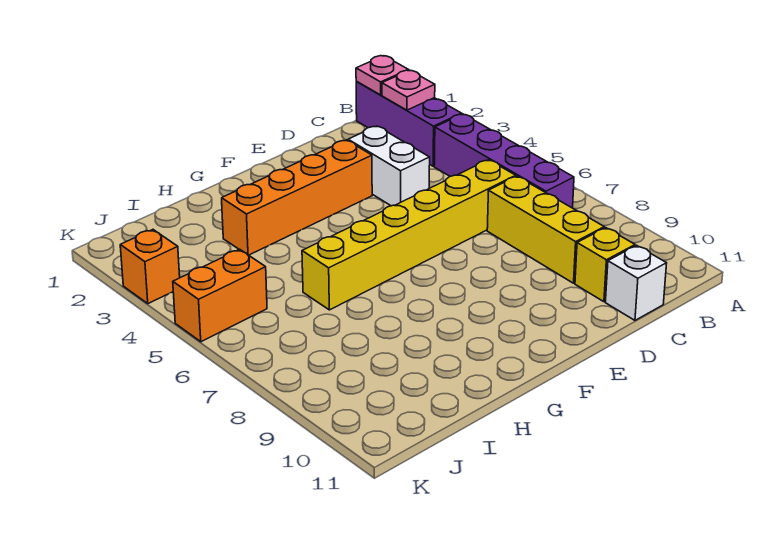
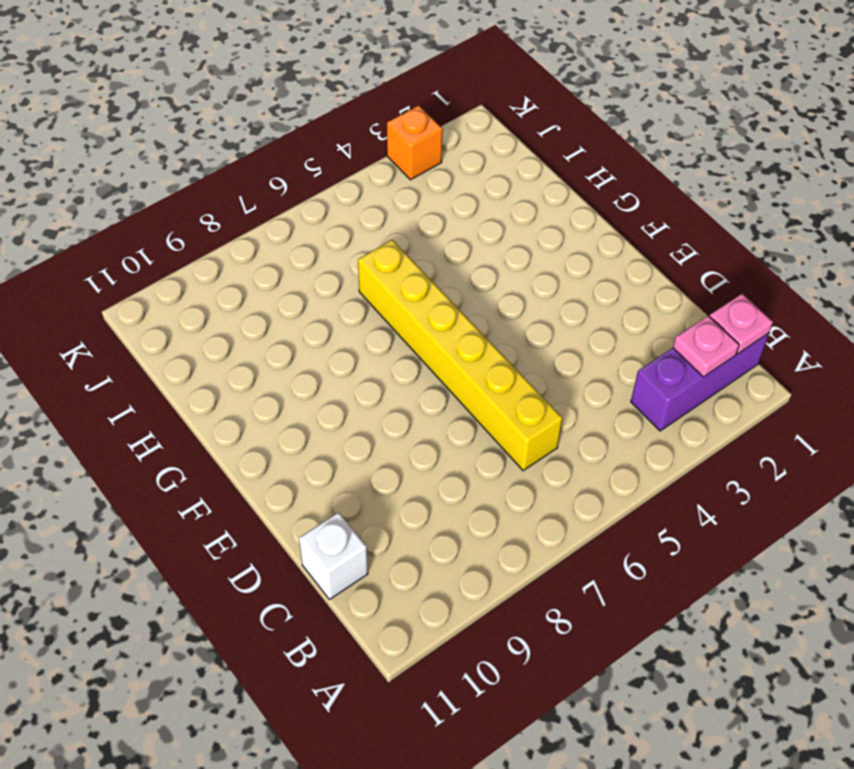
none -> purple brick B4:B7 level 1
none -> yellow brick C7:C9 level 1
none -> yellow brick C10 level 1

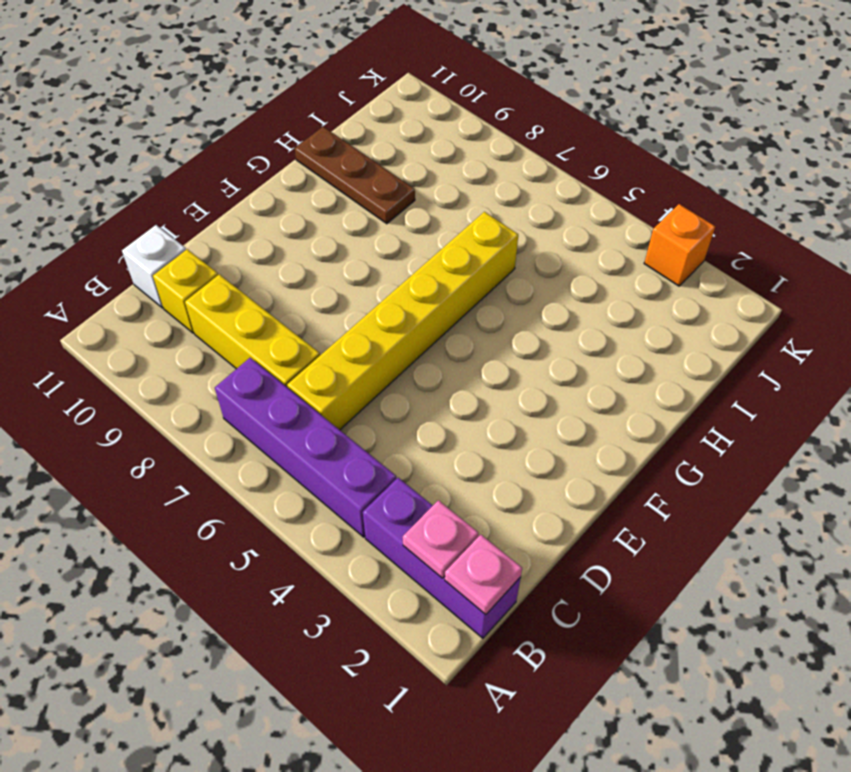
brown plate H9:H11 level 1 -> none
none -> white brick D3:D4 level 1
none -> orange brick E3:H3 level 1
none -> orange brick J5:K5 level 1

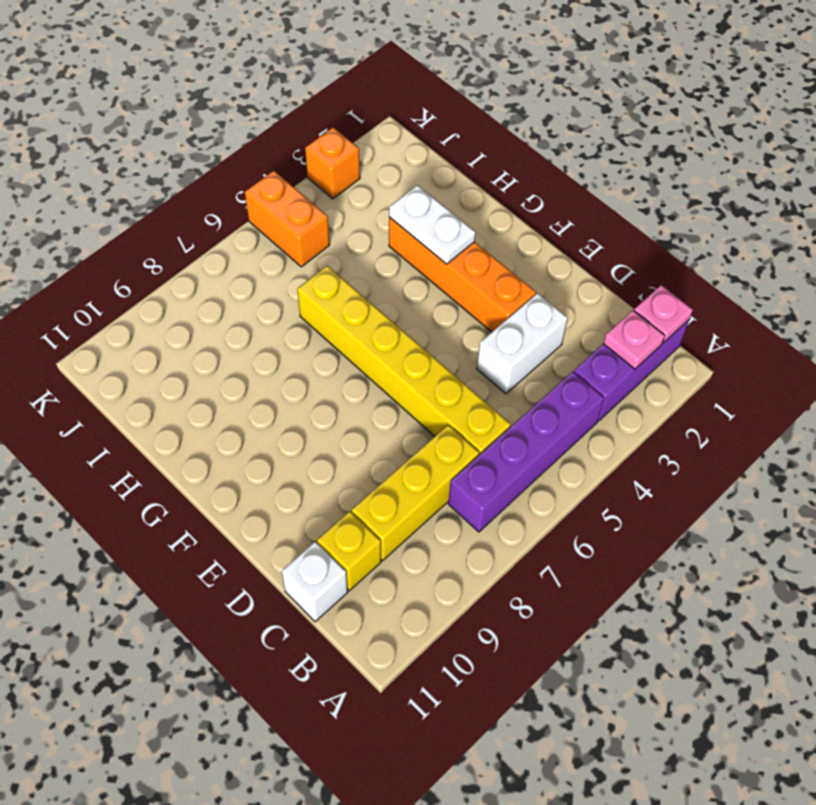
white plate G3:H3 level 2 -> none

